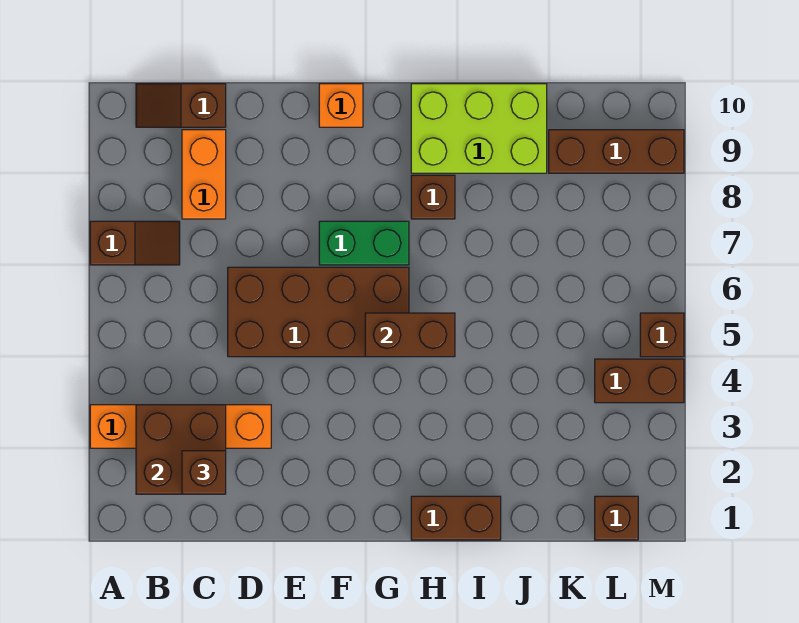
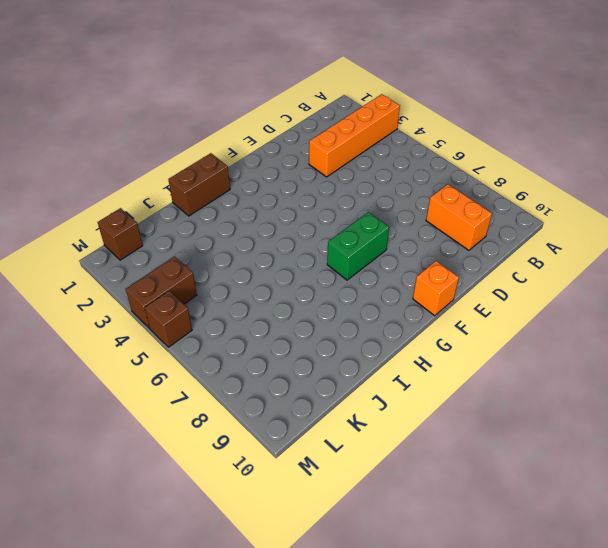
none -> brown slope A7:B7 level 1 top A
none -> brown slope B10:C10 level 1 top C
none -> brown brick D5:G6 level 1

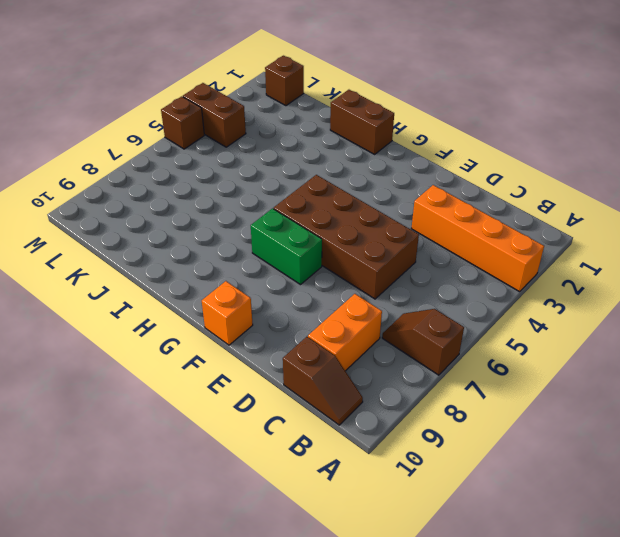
none -> brown brick H8 level 1
none -> lime brick H9:J10 level 1
none -> brown brick K9:M9 level 1

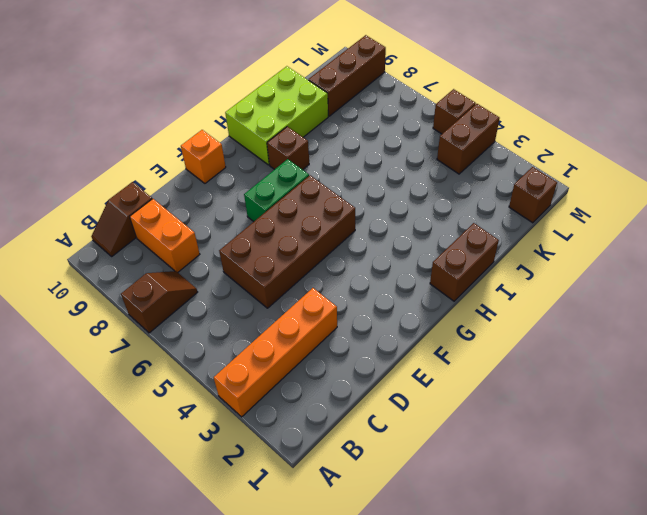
none -> brown brick B2:C3 level 2
none -> brown brick G5:H5 level 2
none -> brown brick C2 level 3

